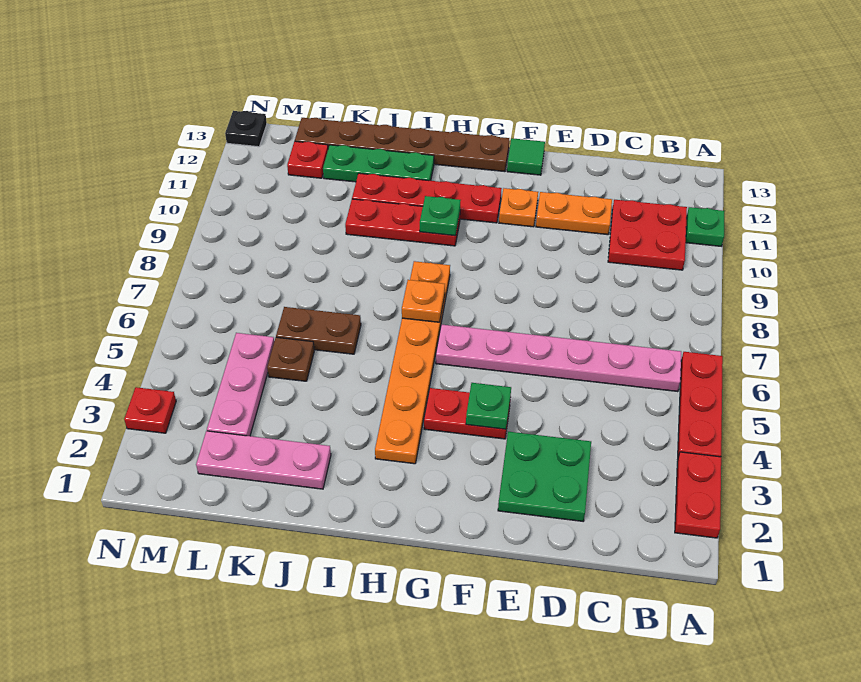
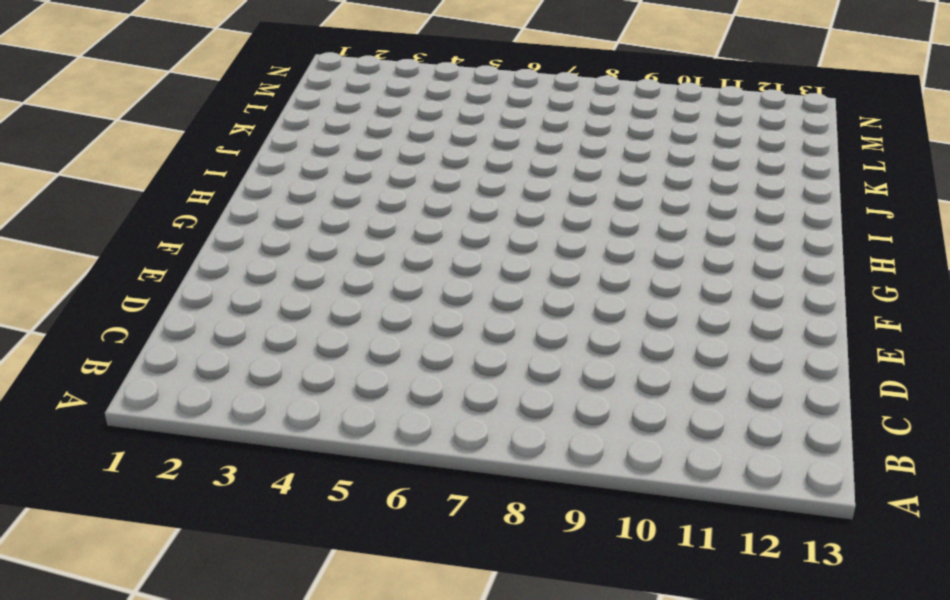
none -> red plate A2:A3 level 1
none -> red plate A4:A6 level 1
none -> green plate A11 level 1

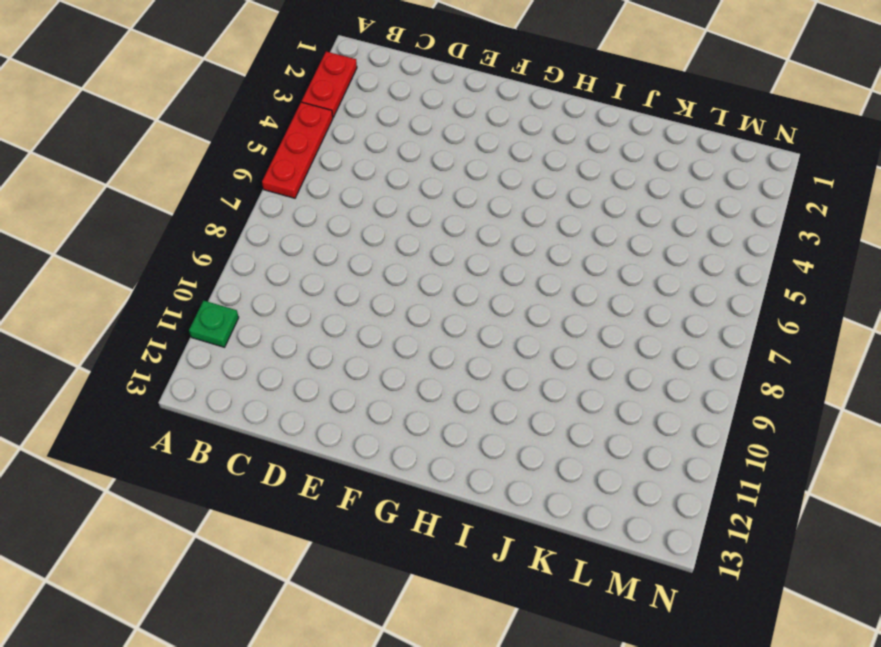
none -> pink plate B6:G6 level 1
none -> red plate B10:C11 level 1
none -> green plate D2:E3 level 1

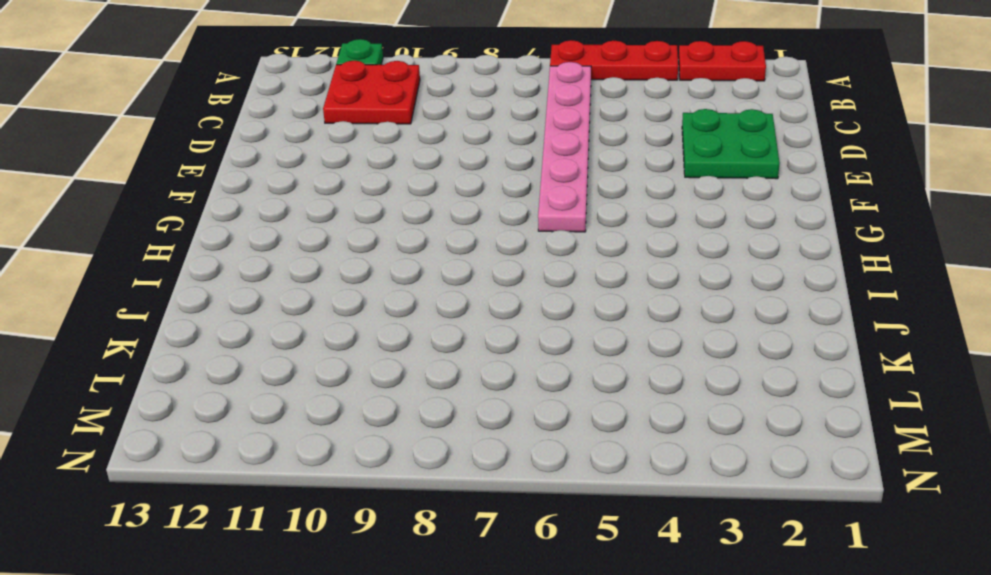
none -> orange plate D11:E11 level 1
none -> red plate F4:G4 level 1
none -> orange plate F11 level 1

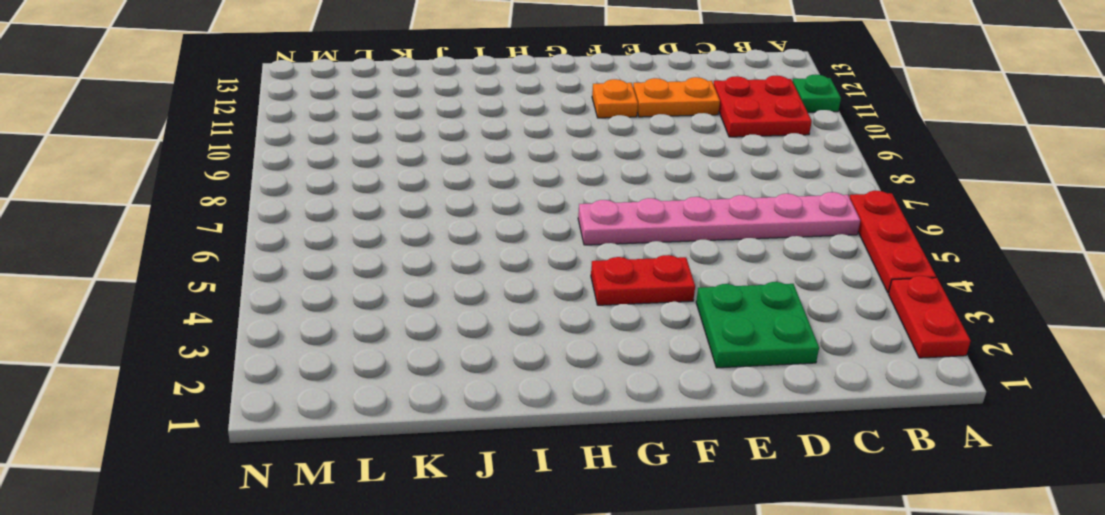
none -> green tile F13 level 1
none -> red plate G11:J11 level 1
none -> brown plate G13:L13 level 1

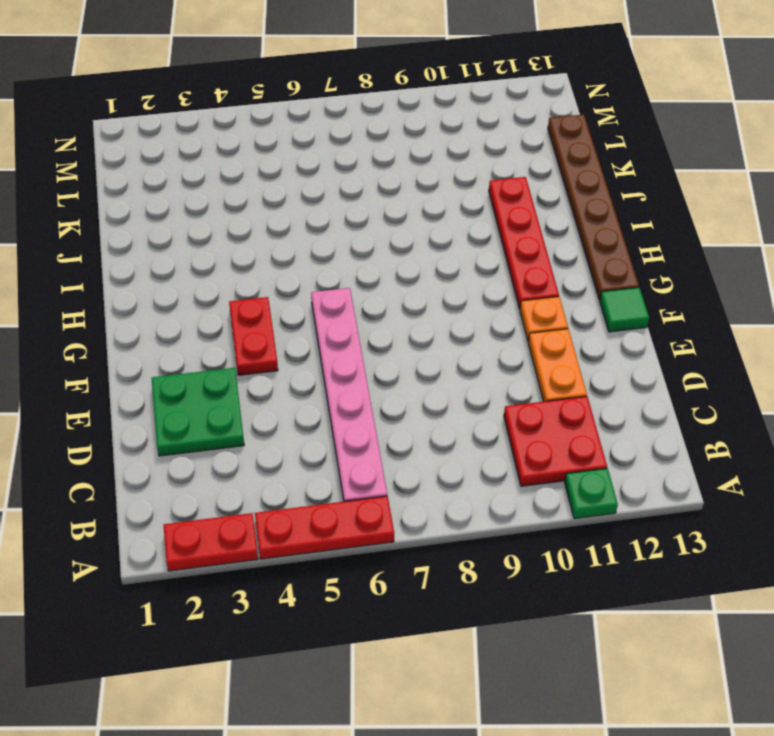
none -> orange plate H3:H8 level 1
none -> red plate H10:J10 level 1
none -> green plate I12:K12 level 1

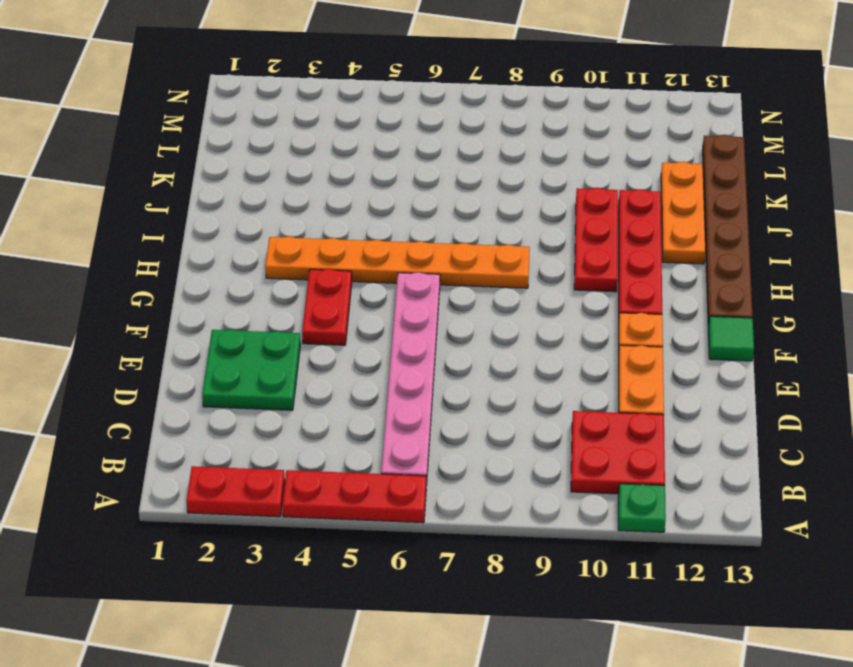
orange plate I12:K12 level 1 -> green plate I12:K12 level 1
none -> pink plate J2:L2 level 1
none -> brown plate J6:K6 level 1
none -> brown plate K5 level 1

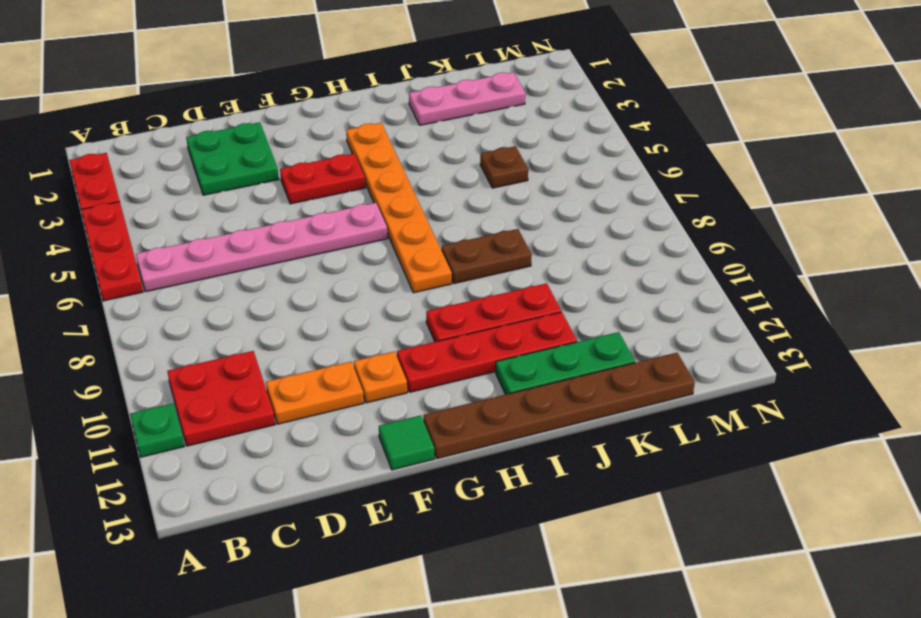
brown plate I8:J8 level 1 -> brown plate J6:K6 level 1
none -> pink plate L3:L5 level 1
none -> red plate L12 level 1
none -> red plate N3 level 1

